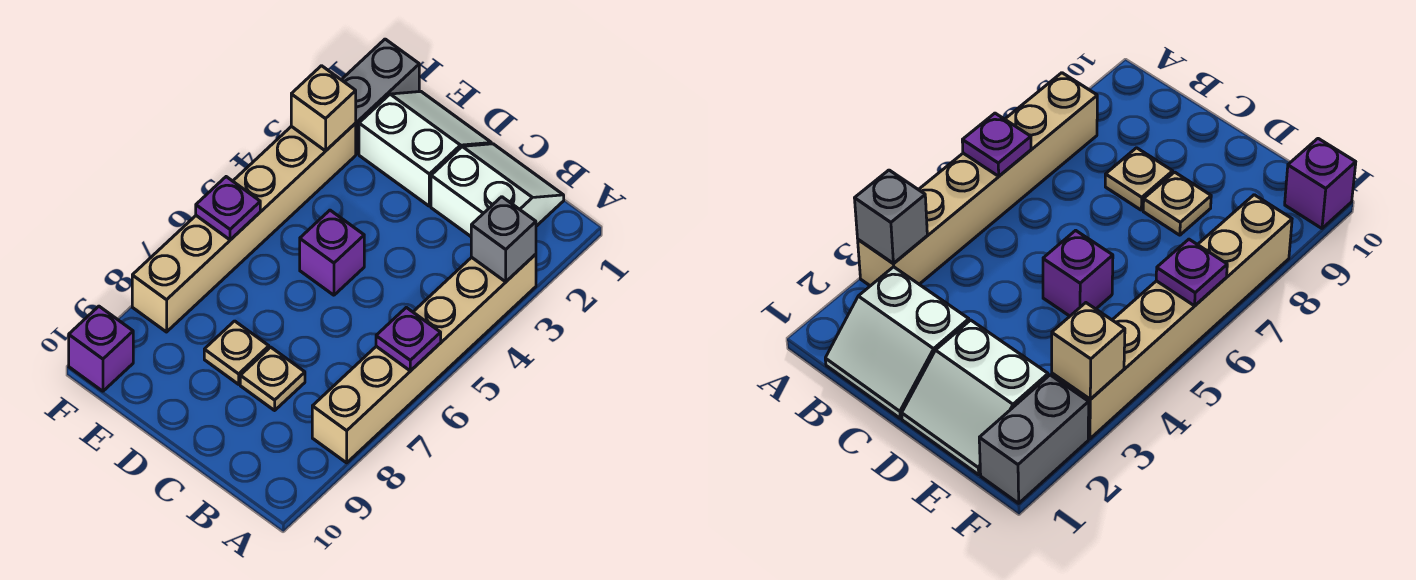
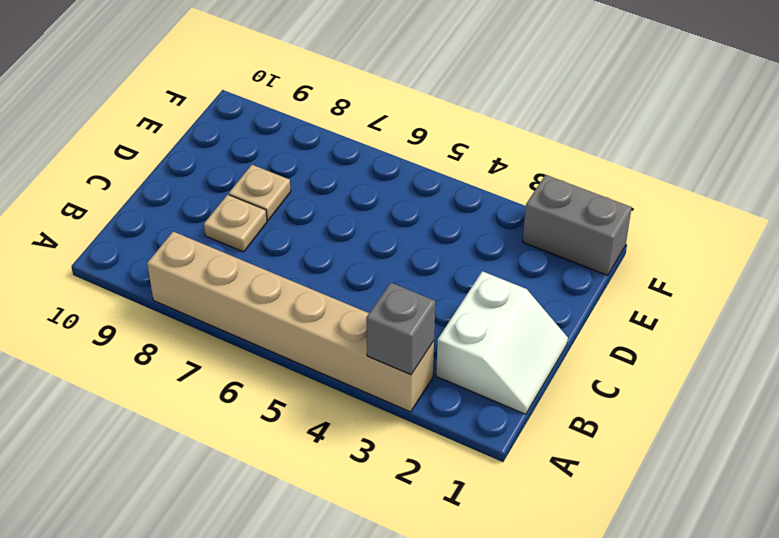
none -> white slope D1:E2 level 1 top 2
none -> purple brick D5 level 1
none -> tan brick F3:F8 level 1

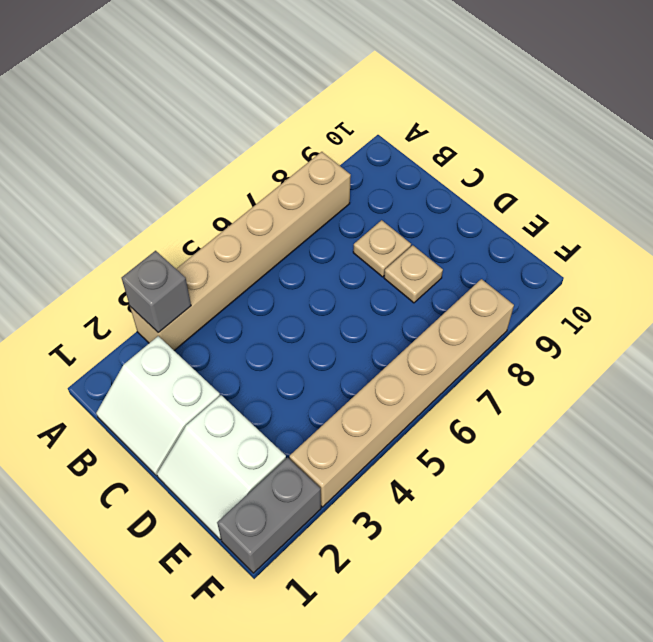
none -> purple brick D5 level 1
none -> purple brick F10 level 1
none -> purple plate A6 level 2

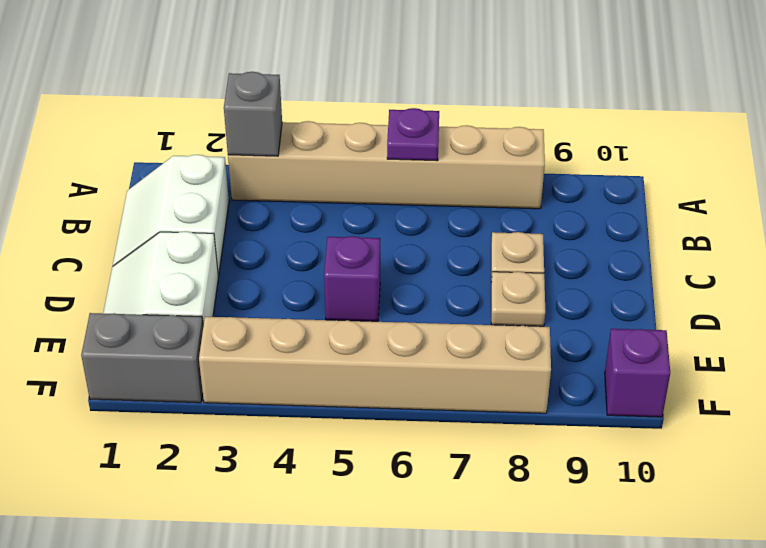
none -> tan brick F3 level 2
none -> purple plate F6 level 2

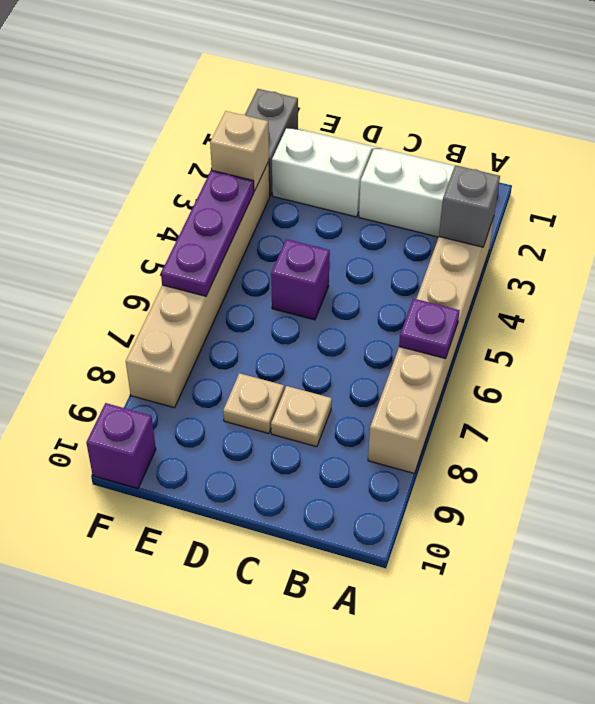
purple plate F4:F6 level 2 -> purple plate F6 level 2

